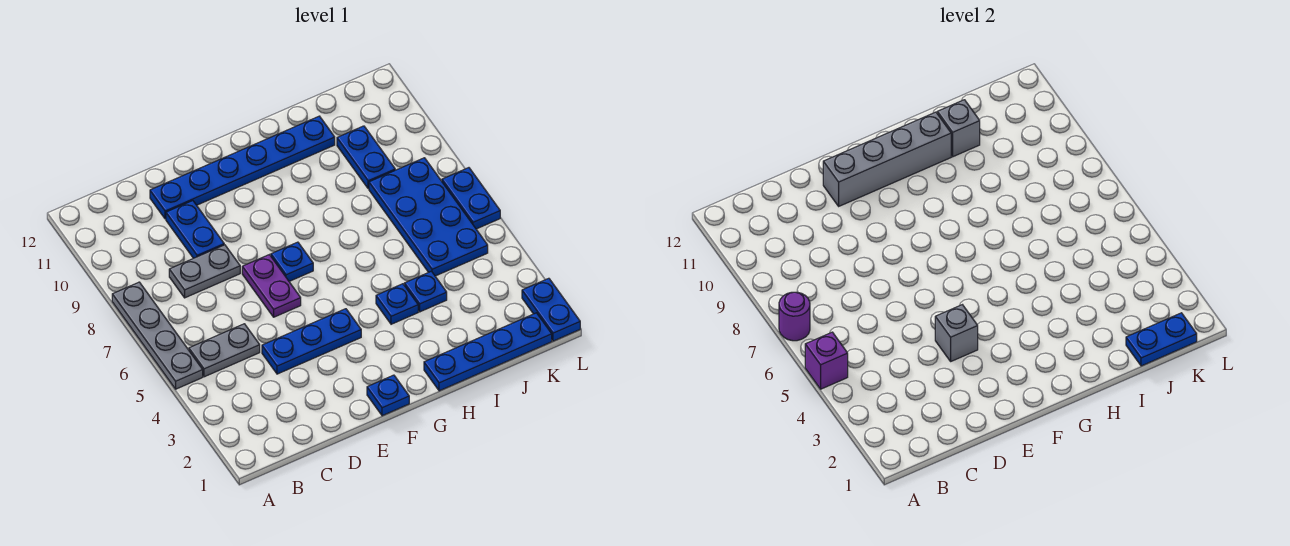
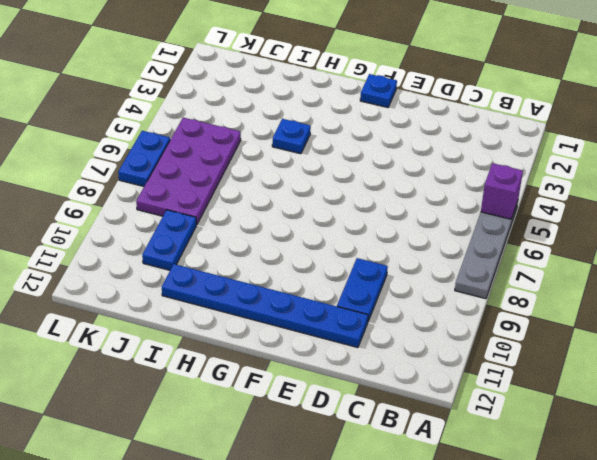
purple plate J5:K8 level 1 -> blue plate J5:K8 level 1
none -> grey plate B5:C5 level 1
none -> grey plate C8:D8 level 1
none -> blue plate D4:F4 level 1

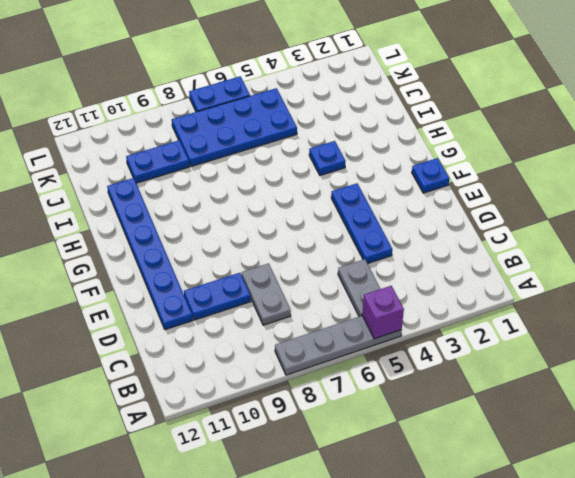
none -> purple plate E6:E7 level 1
none -> blue plate F7 level 1
none -> blue plate H1:K1 level 1

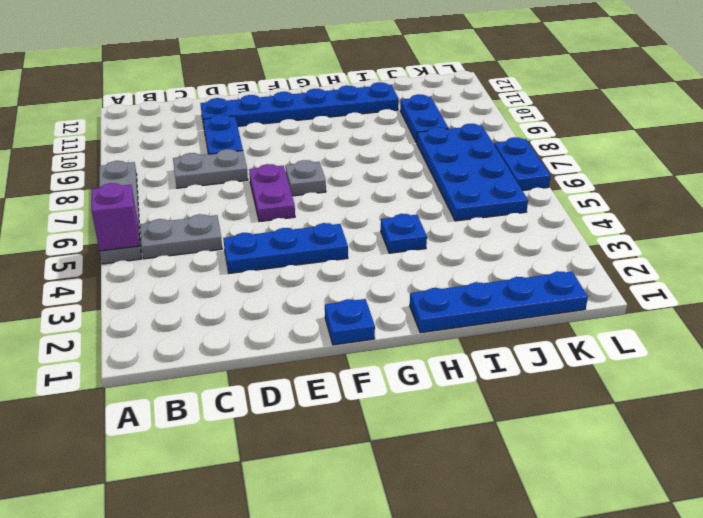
grey plate F7 level 1 -> blue plate F7 level 1
none -> blue plate I4 level 1
none -> blue plate L1:L2 level 1
none -> purple round brick A7 level 2

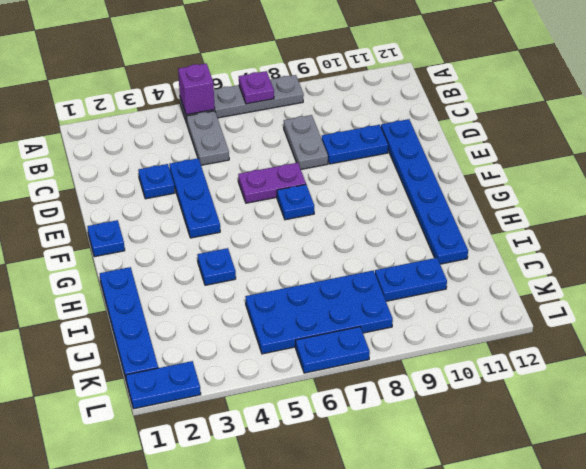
purple plate A7 level 2 -> purple round brick A7 level 2
blue plate D3 level 1 -> blue plate I4 level 1
none -> grey brick E4 level 2
none -> grey brick E11:H11 level 2
none -> grey brick I11 level 2

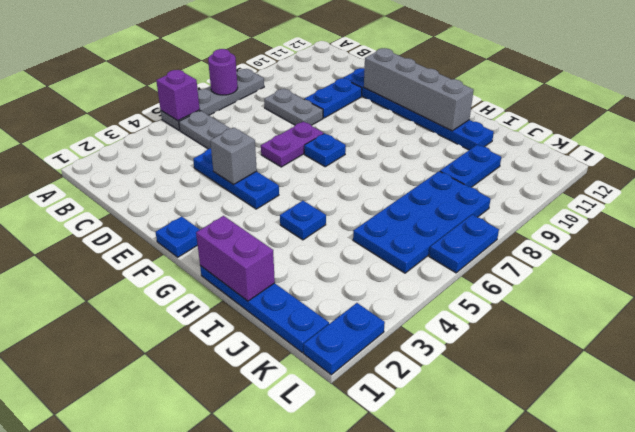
purple brick H1:I1 level 2 -> none
none -> blue plate I4 level 1
none -> grey brick I11 level 2
none -> blue plate J1:K1 level 2

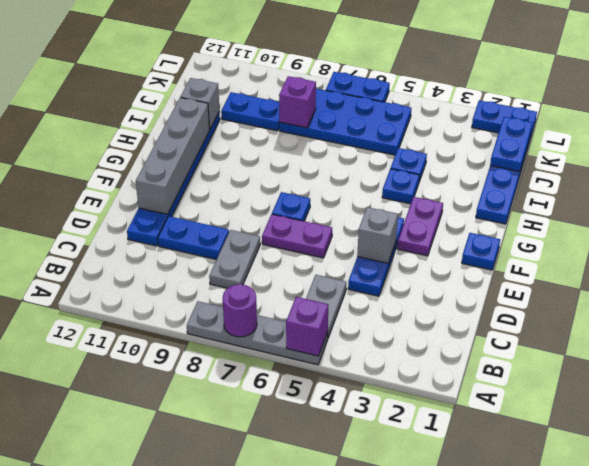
purple plate F3:G3 level 1 -> none
purple brick J8 level 2 -> none

